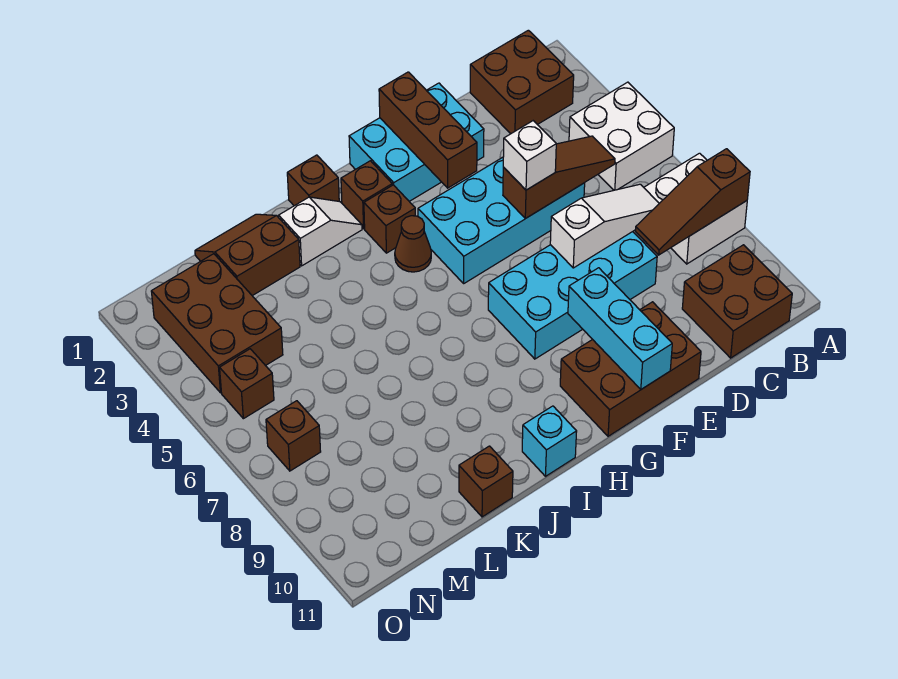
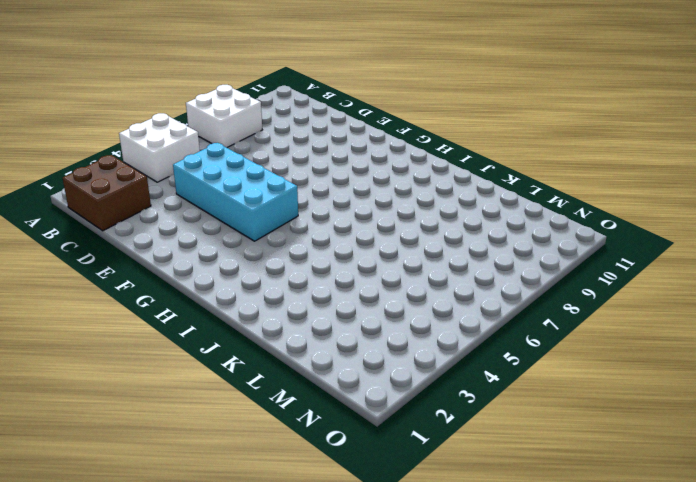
none -> brown brick B10:C11 level 1
none -> cyan brick D7:G8 level 1
none -> cyan brick E1:G2 level 1

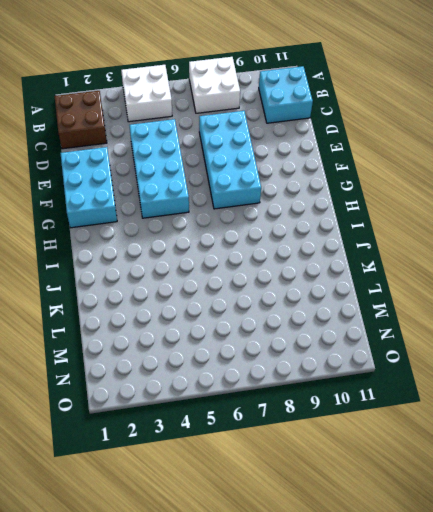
cyan brick B10:C11 level 1 -> brown brick B10:C11 level 1
none -> brown brick E10:G11 level 1
none -> brown brick H2 level 1
none -> brown brick H3 level 1

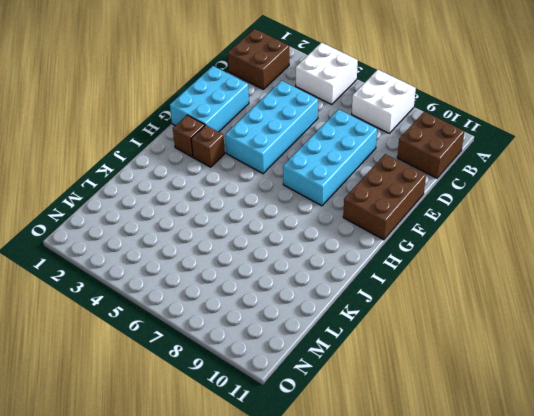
none -> brown cone H4 level 1
none -> brown brick I1 level 1
none -> white slope I2:J2 level 1 top J

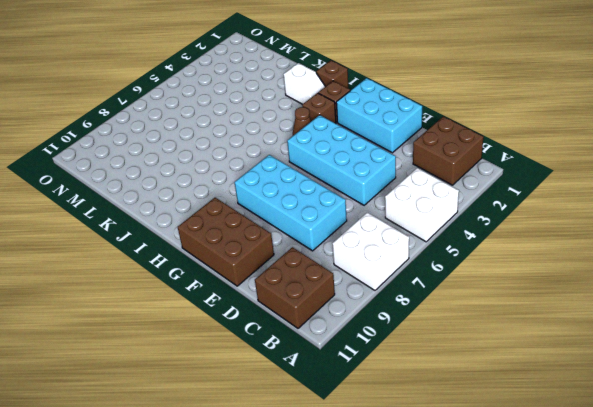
none -> cyan brick I11 level 1
none -> brown slope K1:L2 level 1 top 2
none -> brown brick K11 level 1

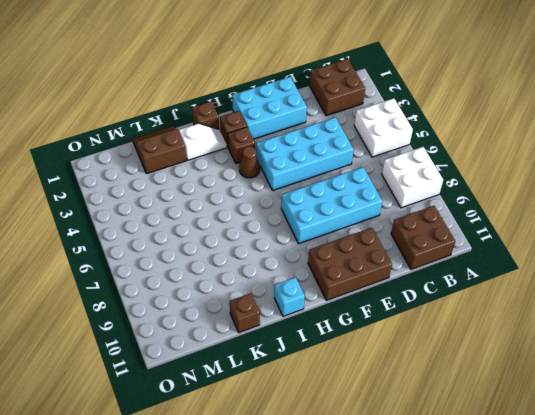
none -> brown brick M2:N4 level 1
none -> brown brick N5 level 1
none -> brown brick N7 level 1

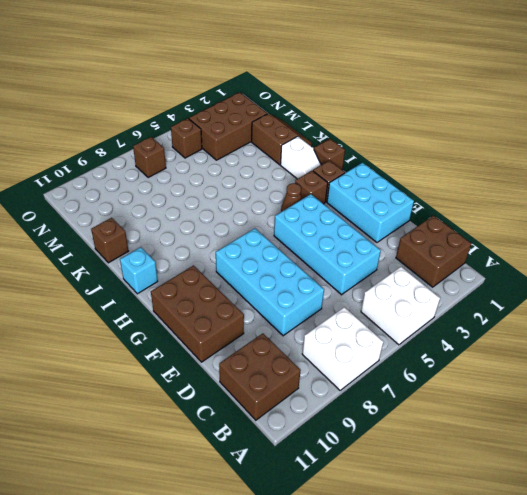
none -> brown slope A8:C8 level 2 top A
none -> brown slope C5:E5 level 2 top E
none -> white slope C7:E7 level 2 top E

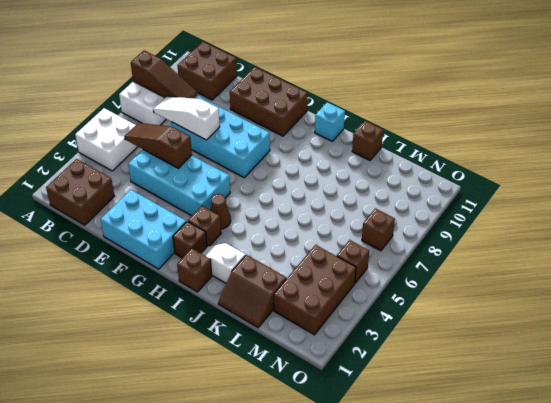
none -> brown brick F1:F3 level 2
none -> cyan brick F9:F11 level 2
none -> white brick E5 level 3

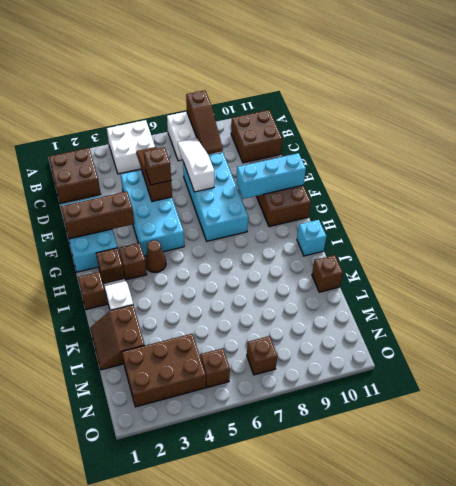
brown brick E5 level 3 -> white brick E5 level 3

